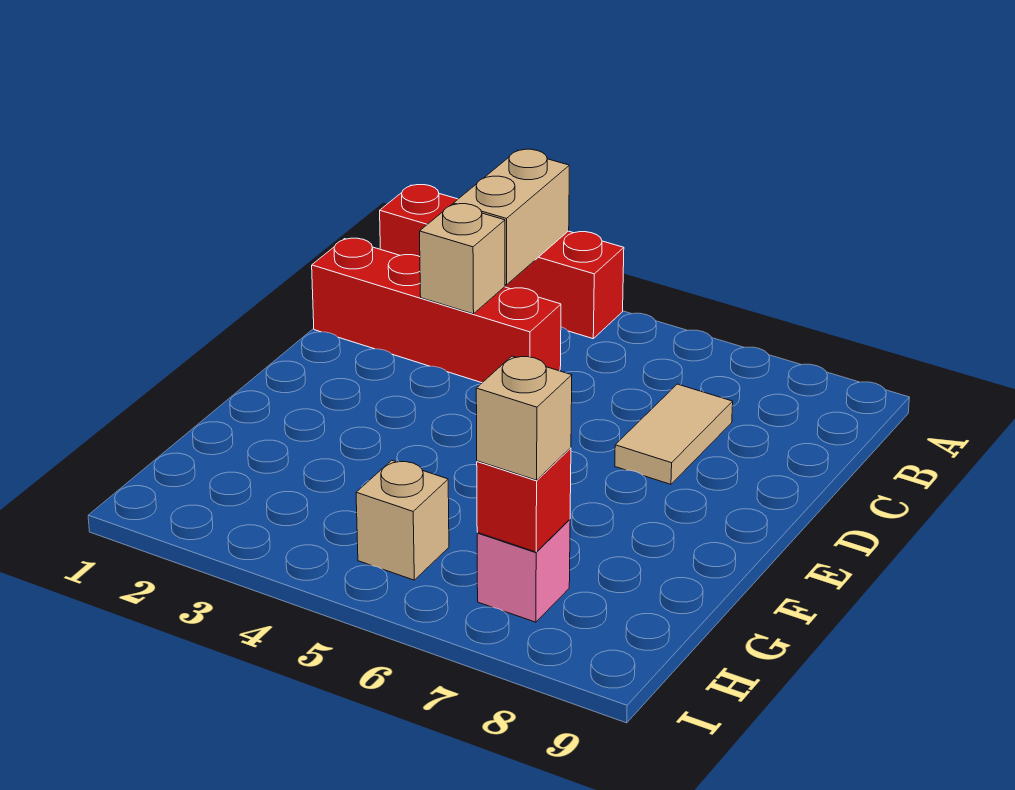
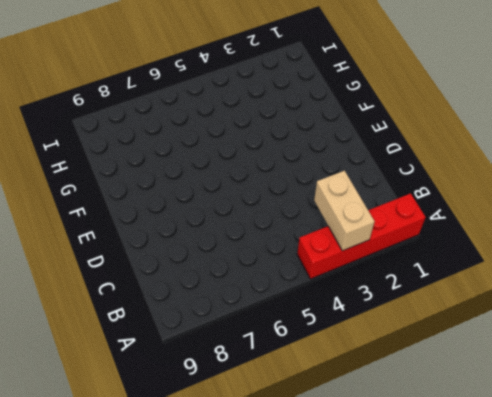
none -> red brick C1:C4 level 1
none -> tan tile C7:D7 level 1

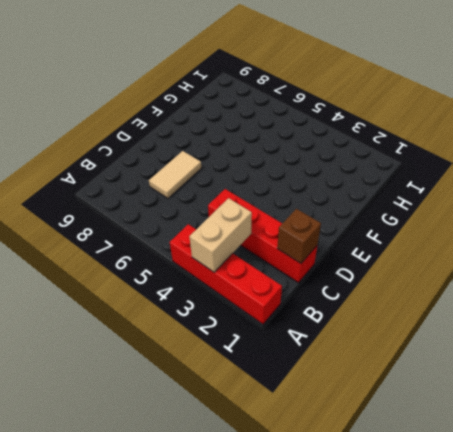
brown brick C1 level 2 -> none
none -> tan brick H5 level 1
none -> pink brick H7 level 1

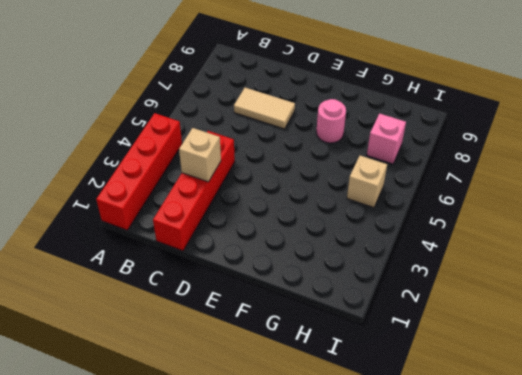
pink round brick F7 level 1 -> none
none -> tan brick A3:B3 level 2
none -> red brick H7 level 2

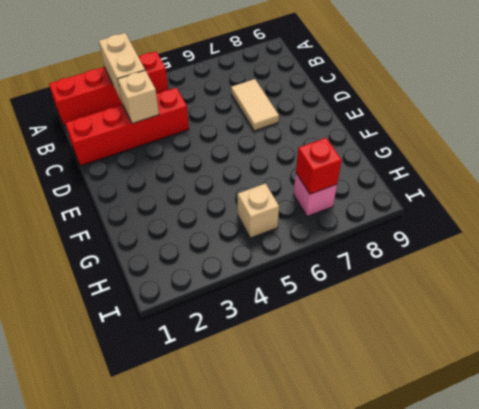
none -> tan brick H7 level 3

